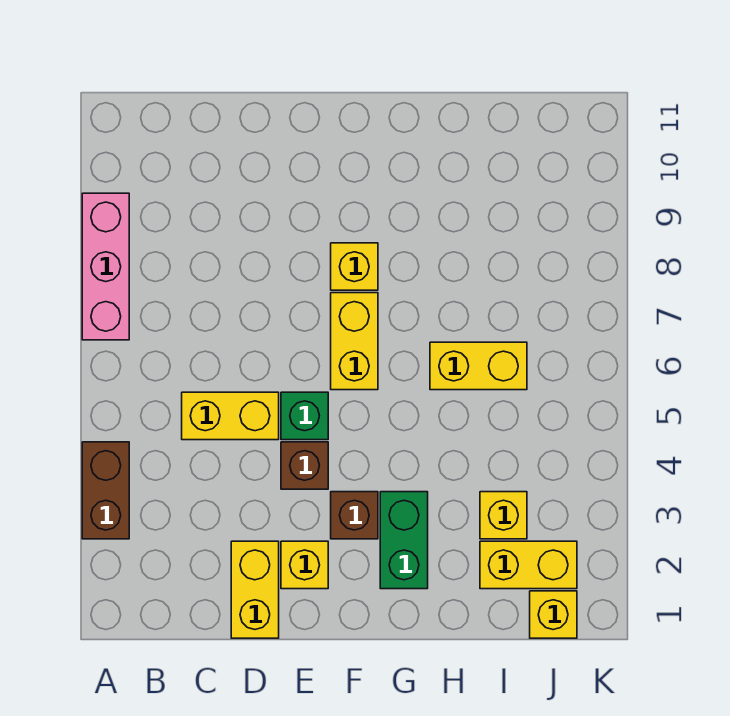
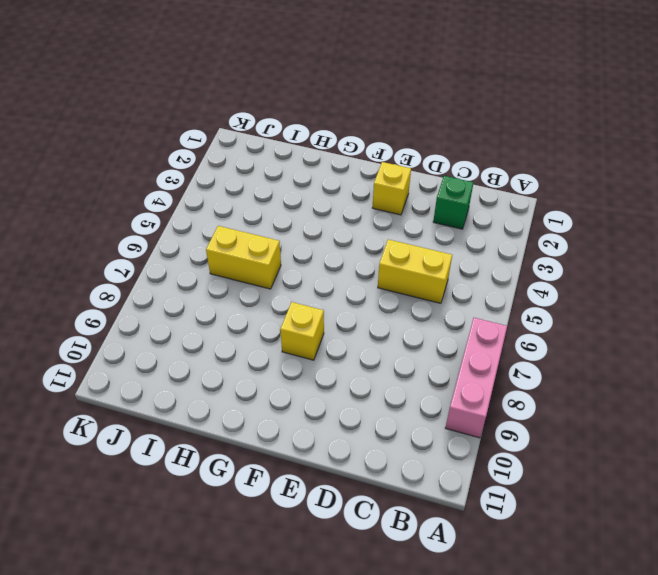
green brick C2 level 1 -> green brick E5 level 1
none -> brown brick A3:A4 level 1
none -> yellow brick D1:D2 level 1
none -> brown brick E4 level 1

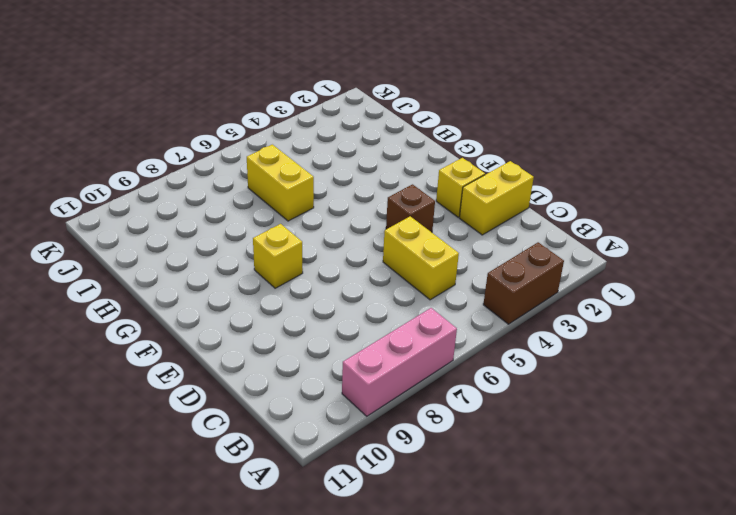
none -> green brick E5 level 1
none -> brown brick F3 level 1
none -> yellow brick F6:F7 level 1

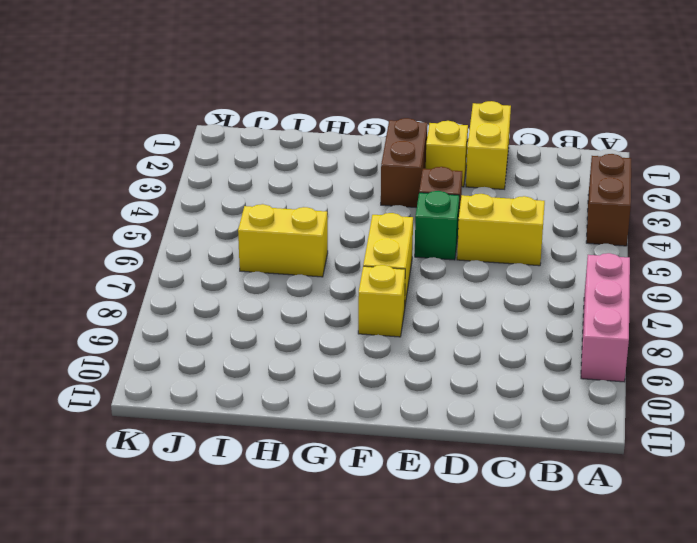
brown brick F2:F3 level 1 -> brown brick F3 level 1
none -> green brick G2:G3 level 1
none -> yellow brick I2:J2 level 1
none -> yellow brick I3 level 1

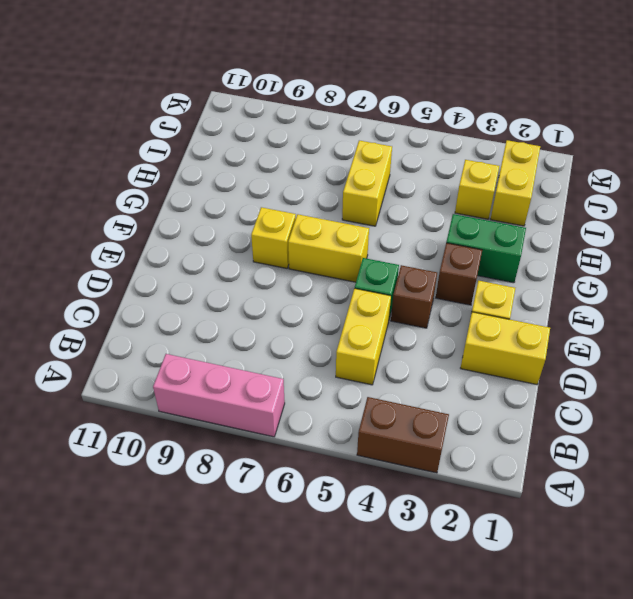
none -> yellow brick J1 level 1

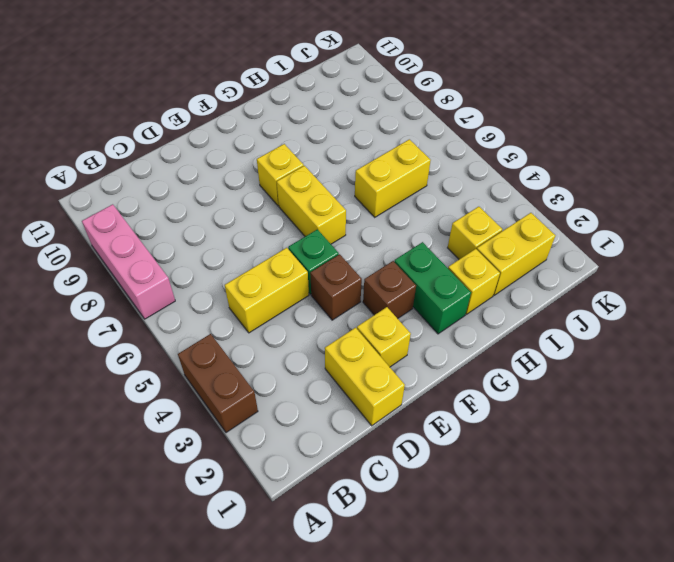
yellow brick H2 level 1 -> yellow brick J1 level 1

